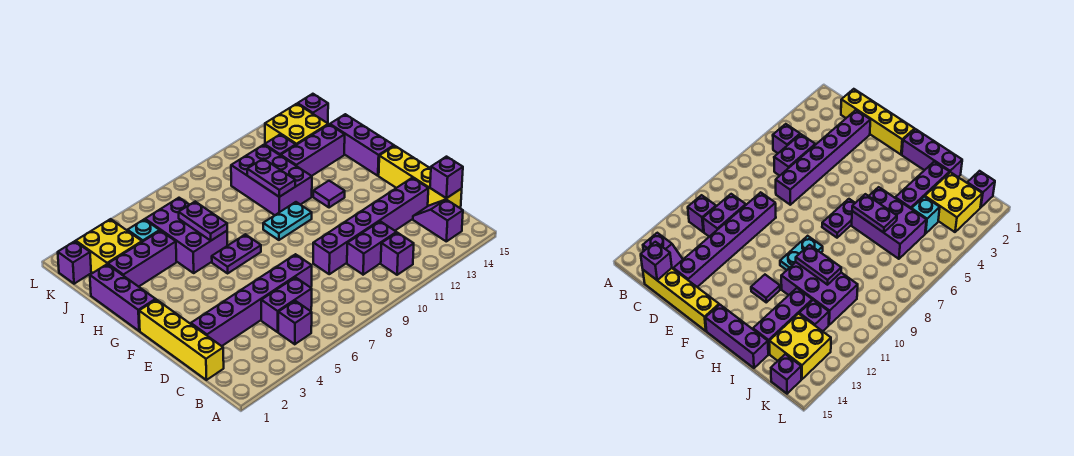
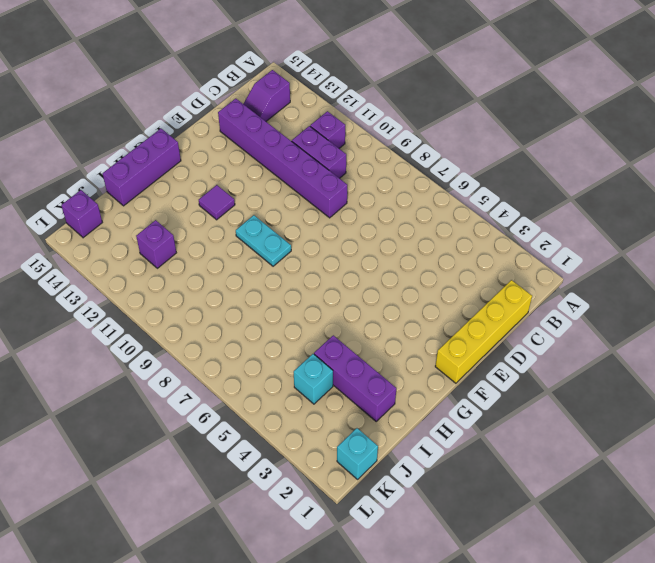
cyan brick K1 level 1 -> purple brick K1 level 1
none -> purple brick B5 level 1
none -> purple brick C5:C6 level 1
none -> yellow brick C15:F15 level 1

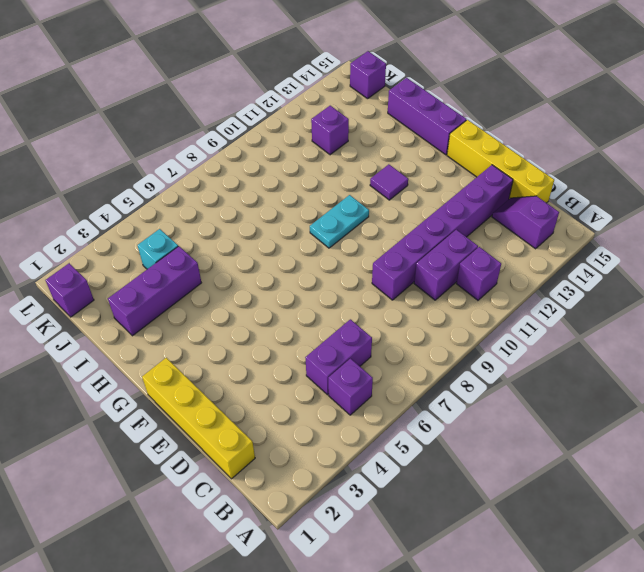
none -> purple brick D2:D7 level 1
none -> purple brick G1:I1 level 1
none -> purple plate G6:G7 level 1

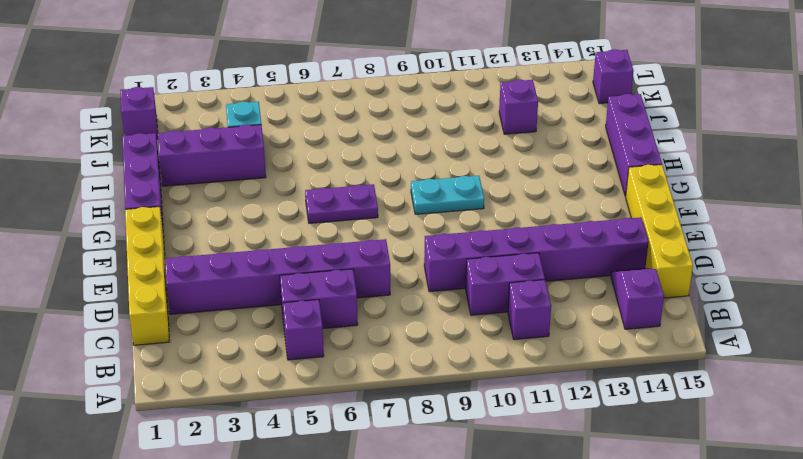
none -> purple tile G12 level 1
none -> purple brick H5:J6 level 1
none -> purple brick H10:J11 level 1

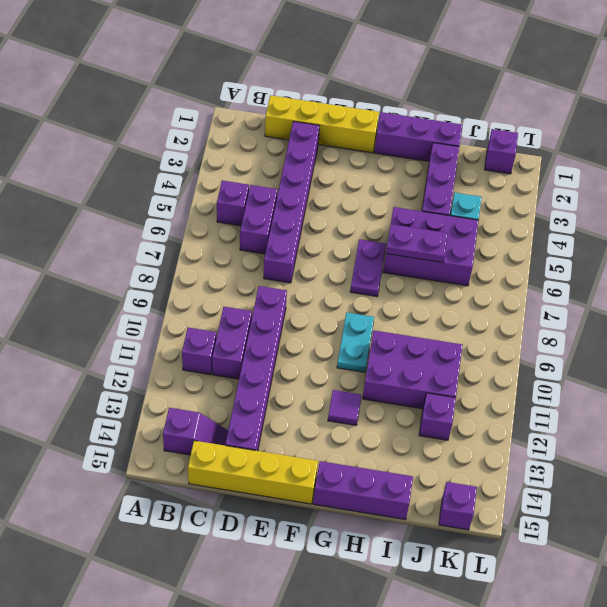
none -> purple brick I12:I14 level 1
none -> yellow brick J2:K3 level 1
none -> yellow brick J13:K14 level 1

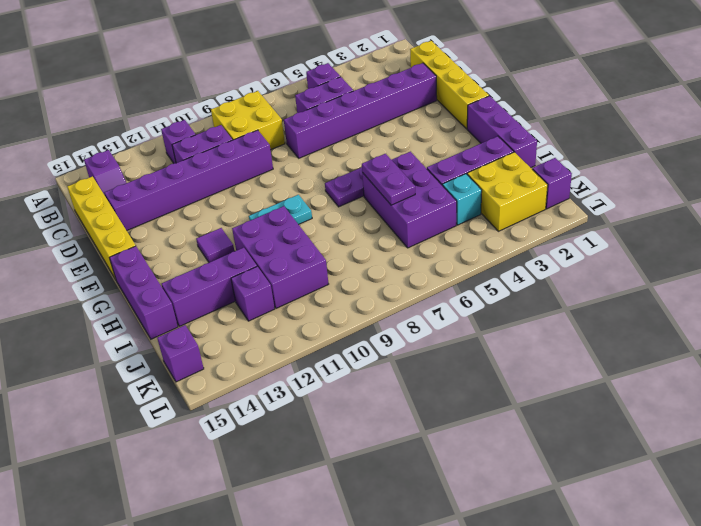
yellow brick B8:C9 level 1 -> yellow brick J13:K14 level 1
none -> purple brick C15 level 2
none -> purple plate H10:I10 level 2

